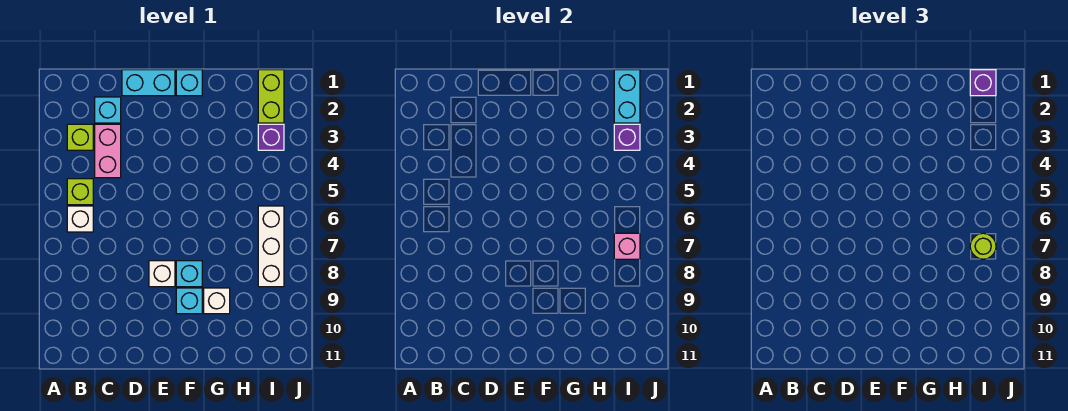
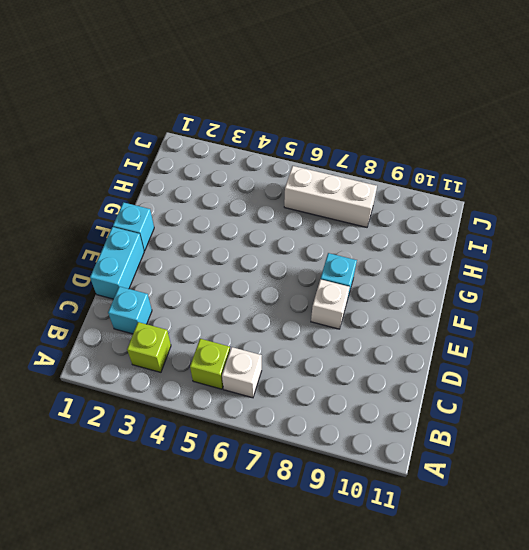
none -> pink brick C3:C4 level 1
none -> cyan brick F9 level 1
none -> white brick G9 level 1

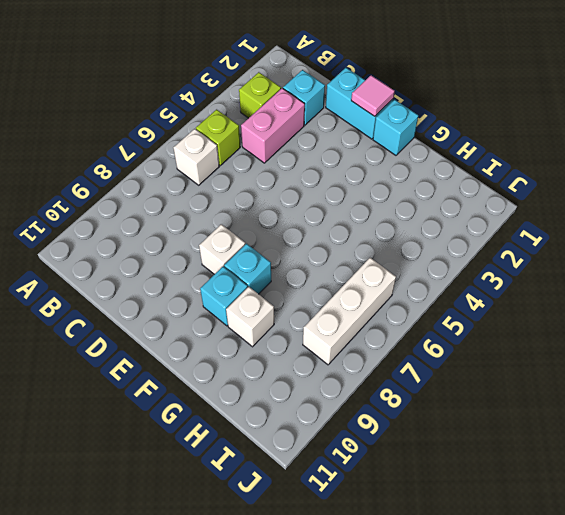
pink tile E1 level 2 -> none
none -> lime brick I1:I2 level 1
none -> purple brick I3 level 1
none -> cyan brick I1:I2 level 2

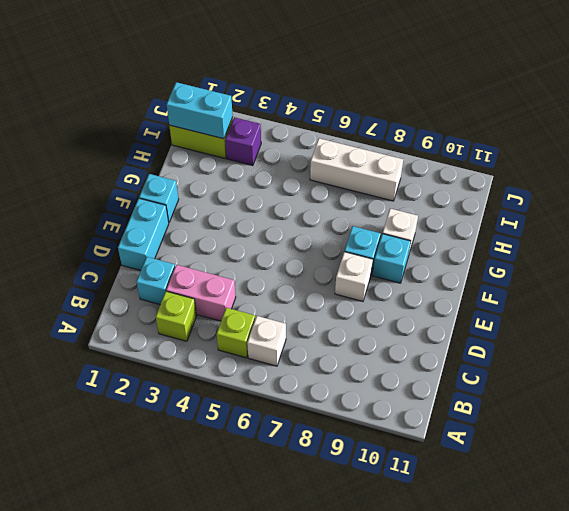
none -> purple brick I3 level 2
none -> pink brick I7 level 2
none -> purple brick I1 level 3

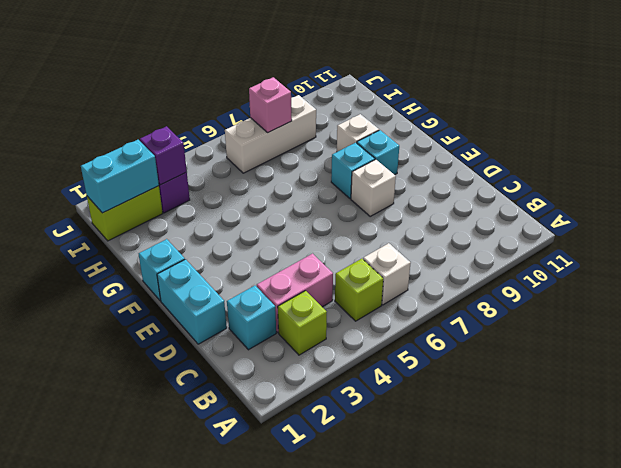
none -> purple brick I1 level 3
none -> lime round brick I7 level 3

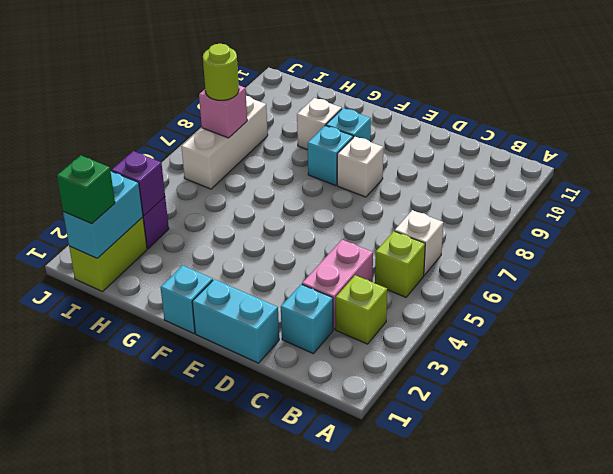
green brick I1 level 3 -> purple brick I1 level 3

